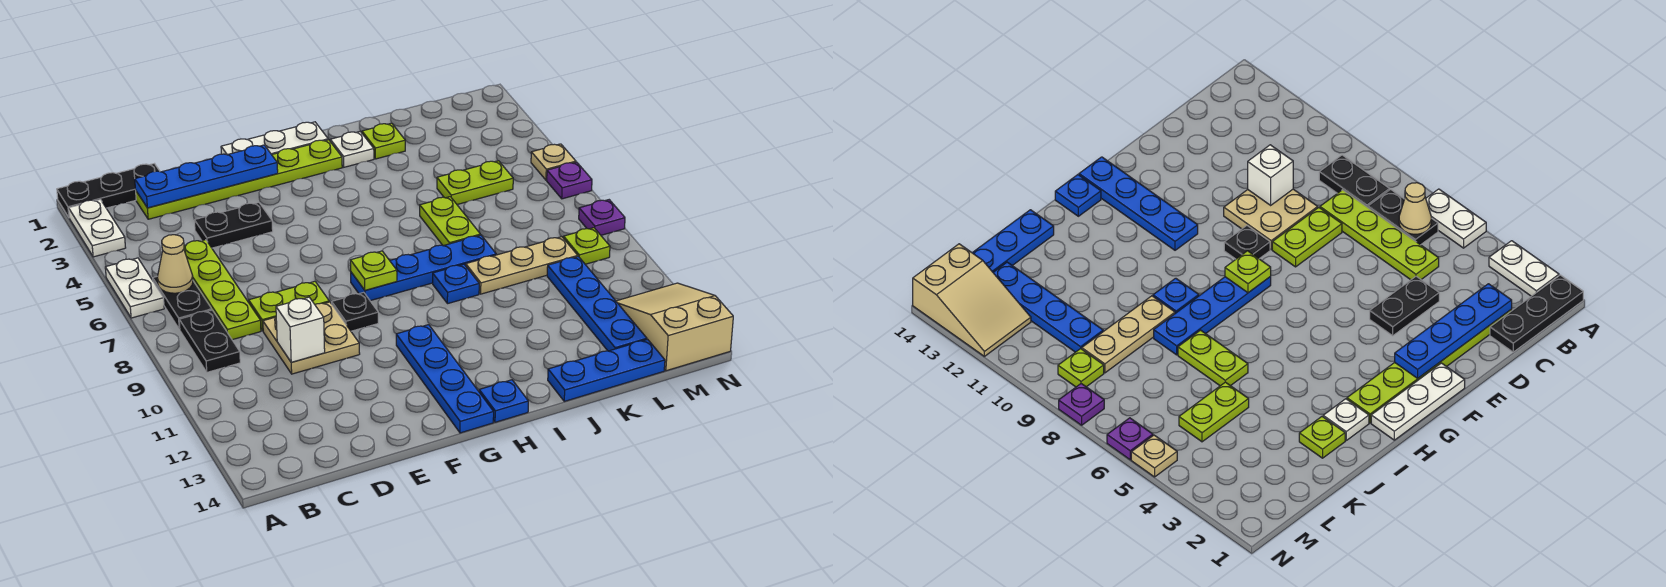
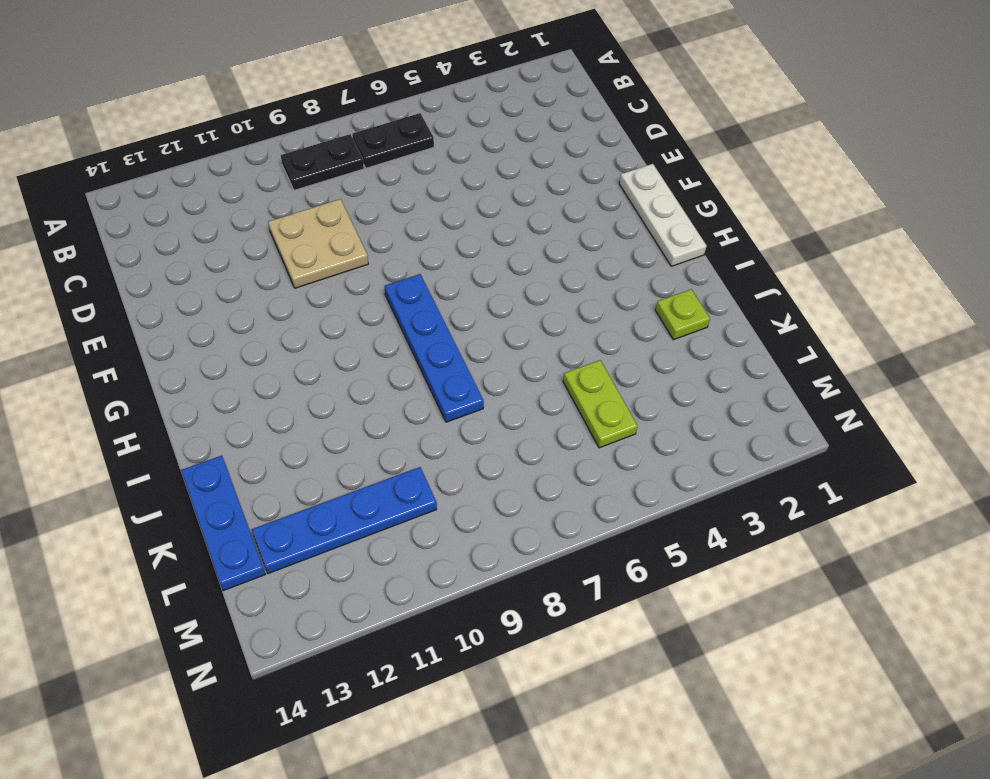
none -> black plate A1:C1 level 1
none -> white plate A2:A3 level 1
none -> white plate A5:A6 level 1
none -> lime plate C2:H2 level 1

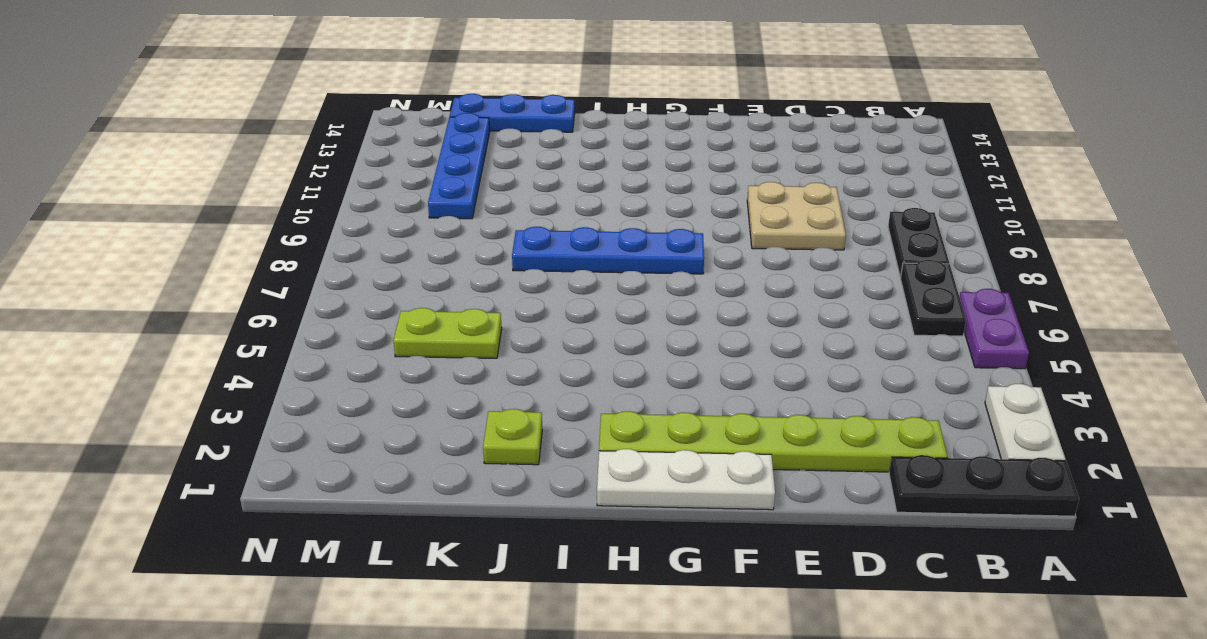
purple plate A5:A6 level 1 -> white plate A5:A6 level 1
none -> lime plate C5:C8 level 1
none -> black plate D4:E4 level 1
none -> lime plate D8:E8 level 1
none -> black plate F9 level 1

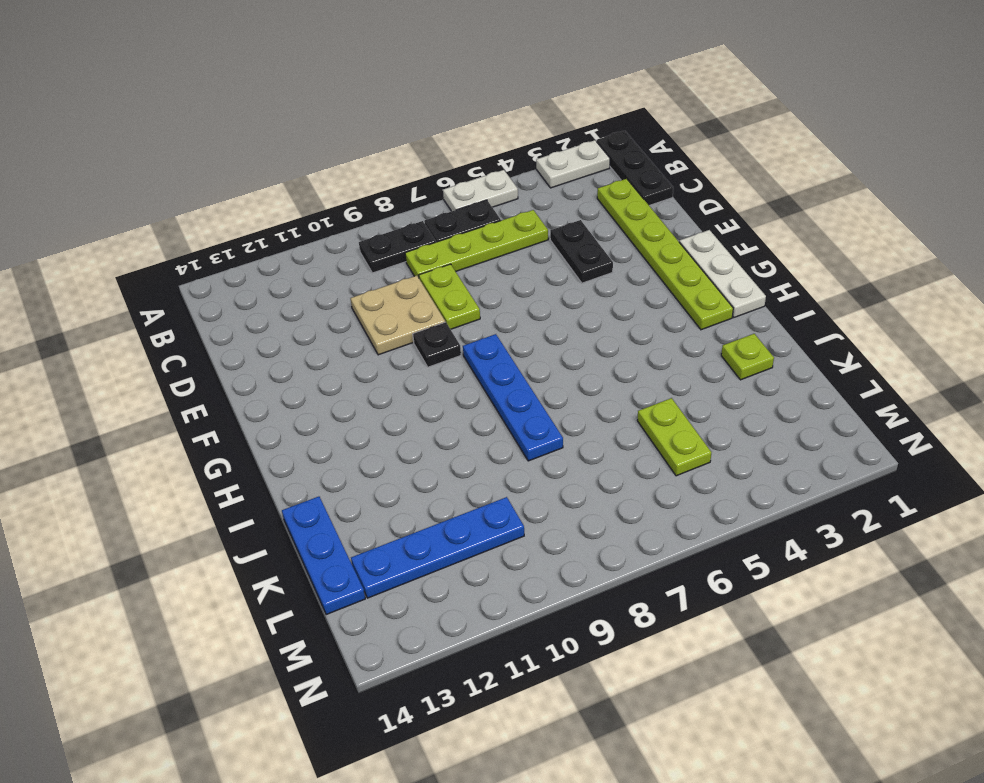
none -> blue plate G11:G14 level 1
none -> blue plate H14 level 1
none -> white plate I2 level 1
none -> blue plate I9 level 1

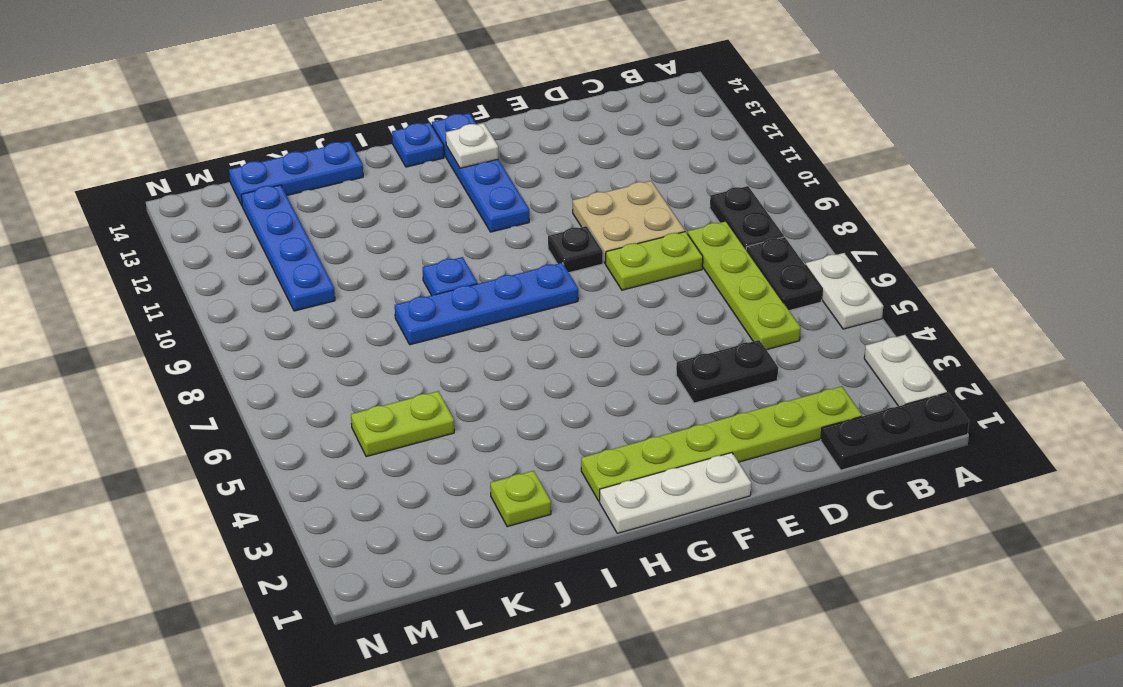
white plate G13 level 2 -> white plate I2 level 1
none -> lime plate J6:J7 level 1
none -> tan plate J9:L9 level 1
none -> lime plate M9 level 1
none -> tan slope M12:N14 level 1 top 14

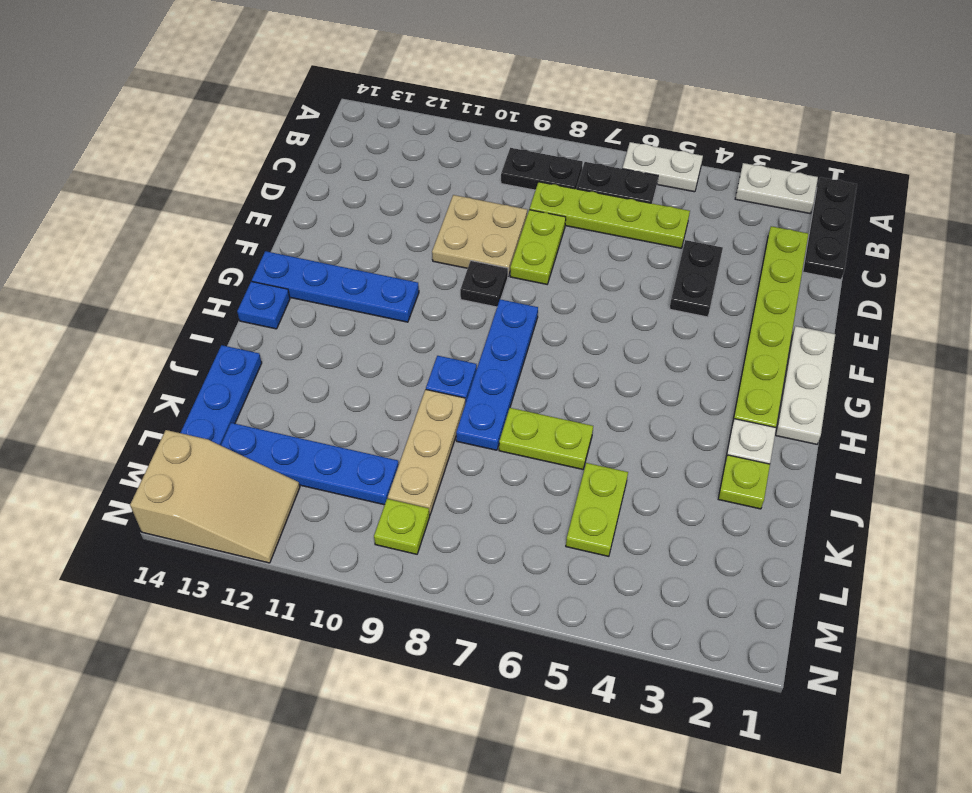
none -> tan plate N5 level 1
none -> purple plate N6 level 1
none -> purple plate N8 level 1
none -> tan cone B6 level 2

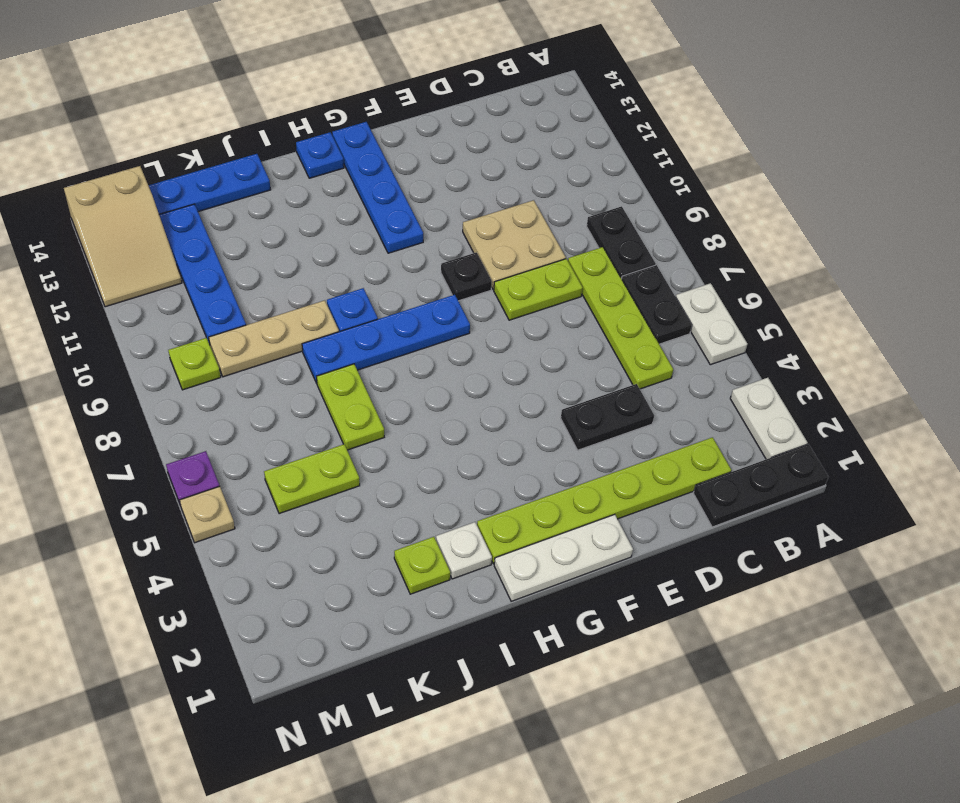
none -> purple plate N8 level 1
none -> tan cone B6 level 2
none -> blue plate C2:F2 level 2
none -> white brick D10 level 2

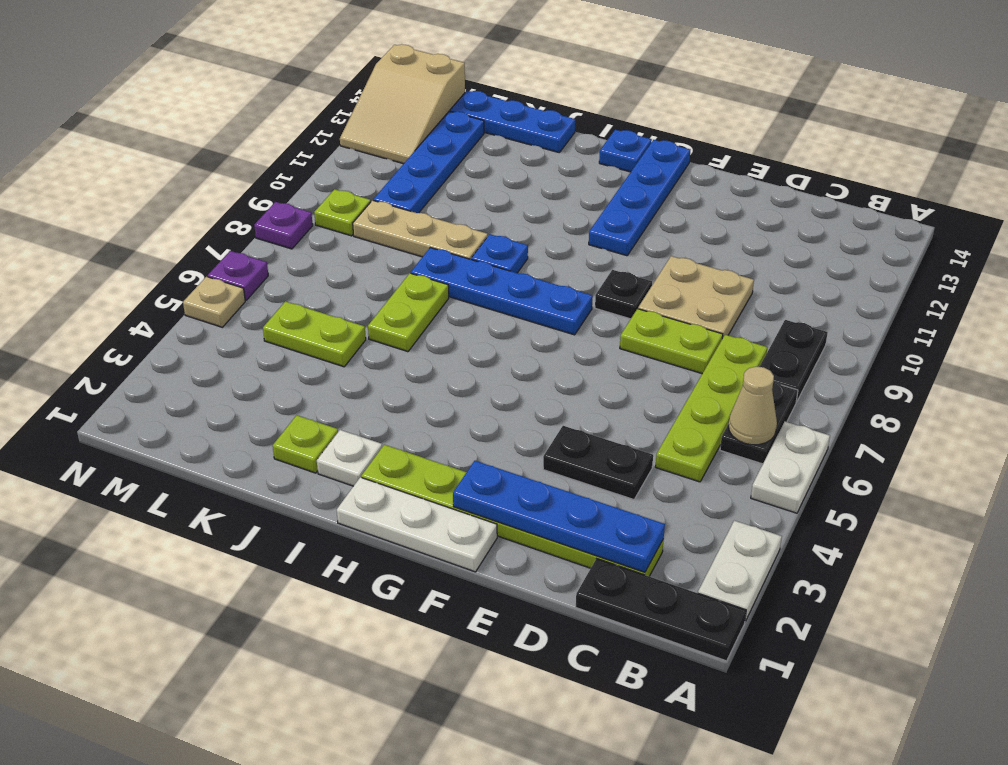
none -> white brick D10 level 2
none -> lime plate G8 level 2

